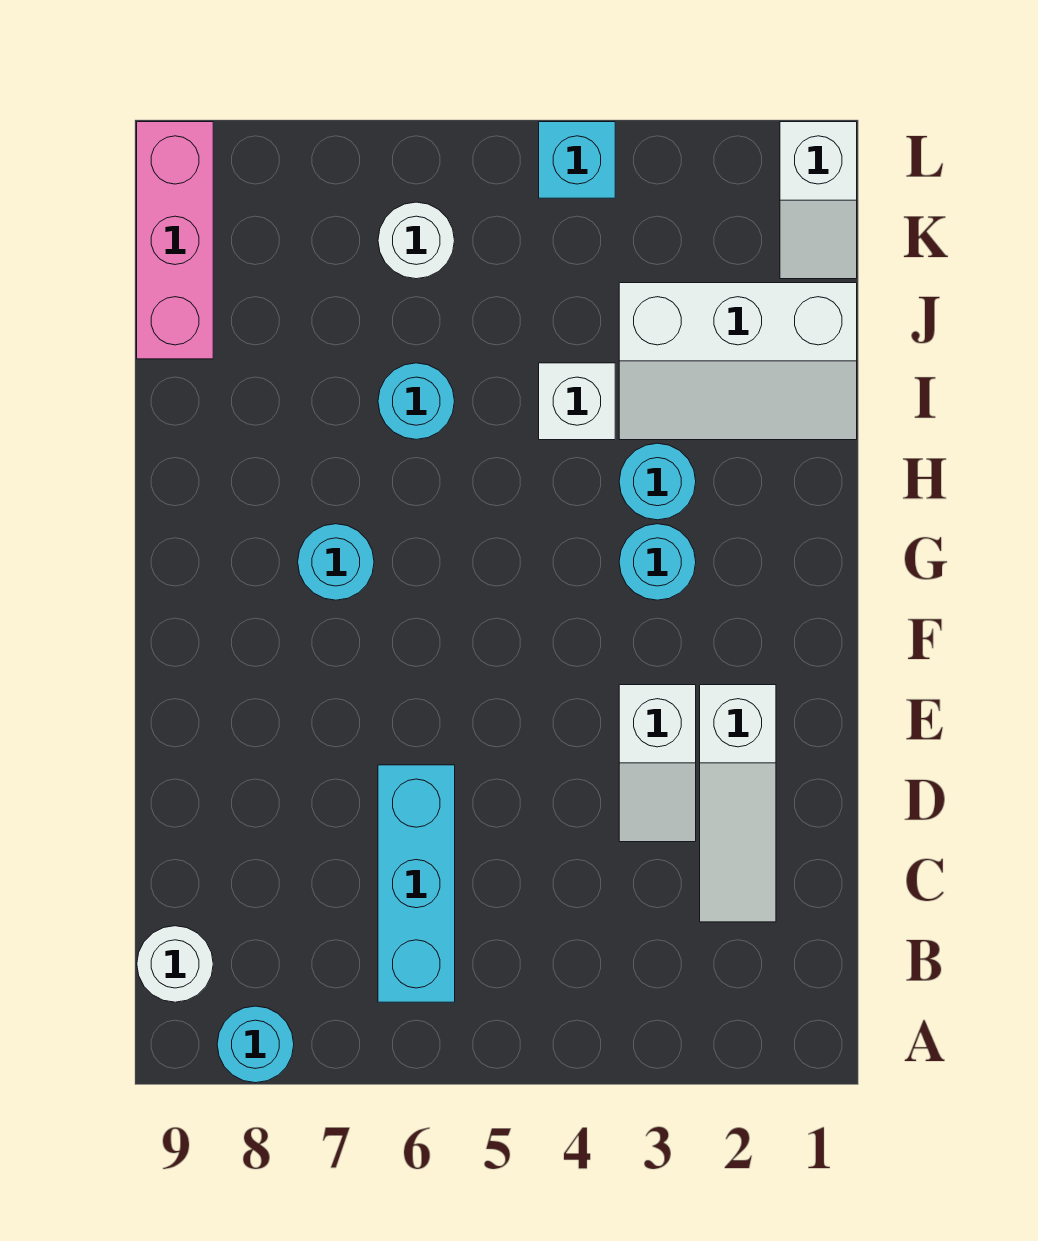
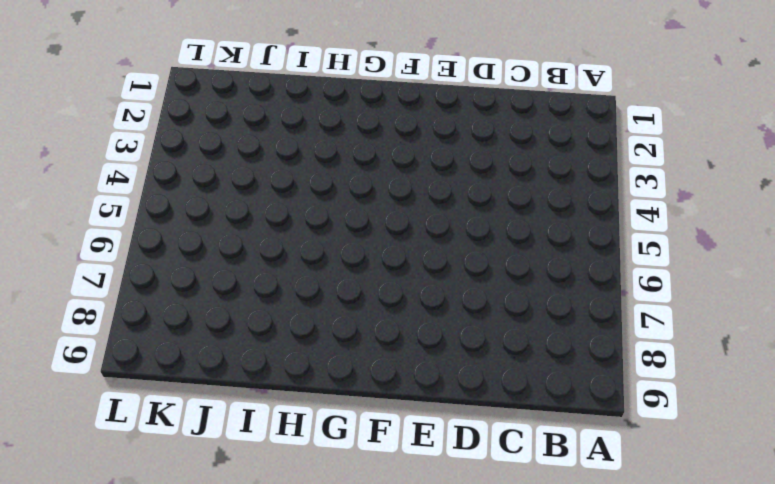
none -> cyan round brick A8 level 1
none -> cyan brick B6:D6 level 1
none -> white round brick B9 level 1

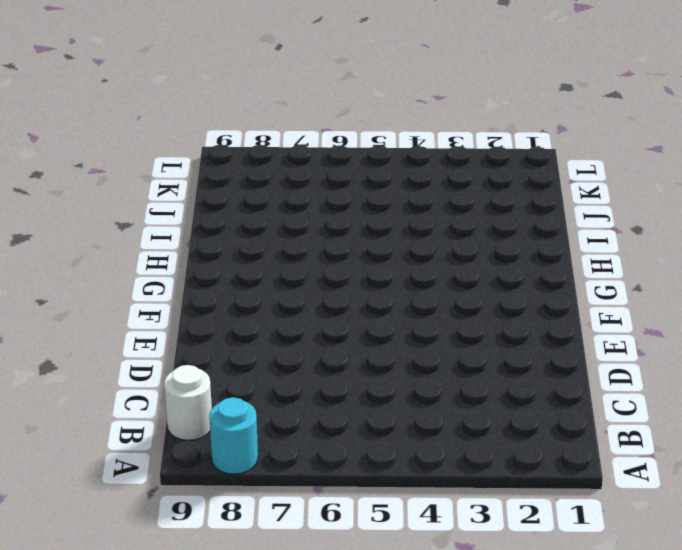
none -> cyan brick B6:D6 level 1
none -> white slope C2:E2 level 1 top E
none -> white slope D3:E3 level 1 top E

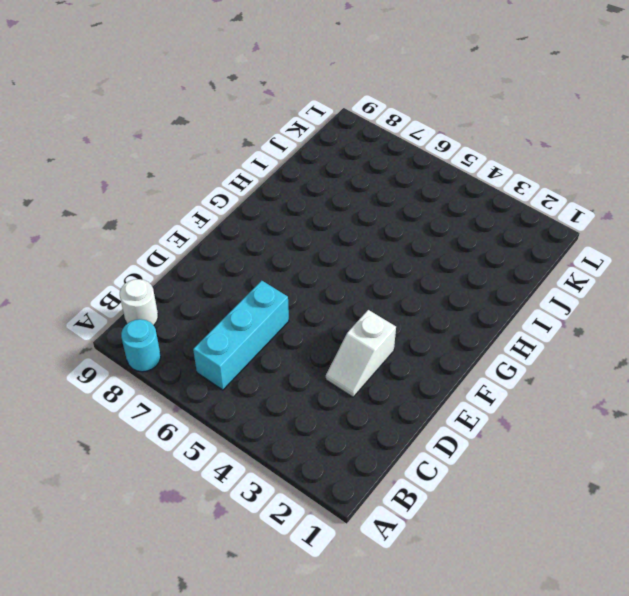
none -> white slope C2:E2 level 1 top E
none -> cyan round brick G3 level 1
none -> cyan round brick G7 level 1

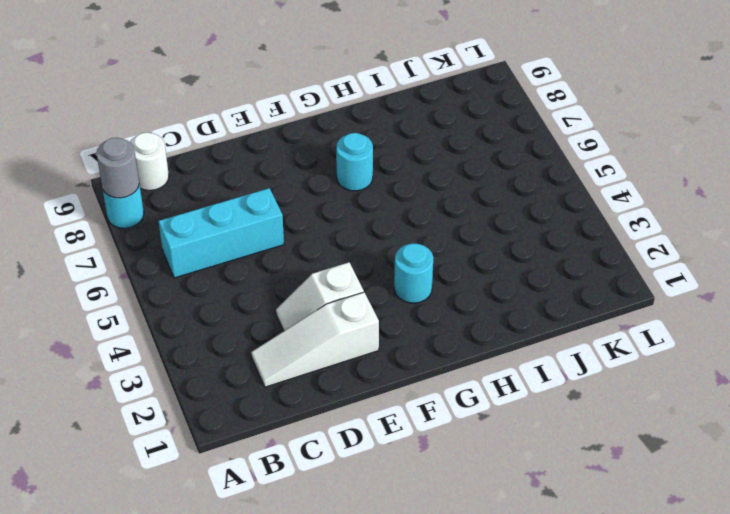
grey round brick A8 level 2 -> none
none -> cyan round brick H3 level 1
none -> white slope I1:J3 level 1 top J
none -> white brick I4 level 1

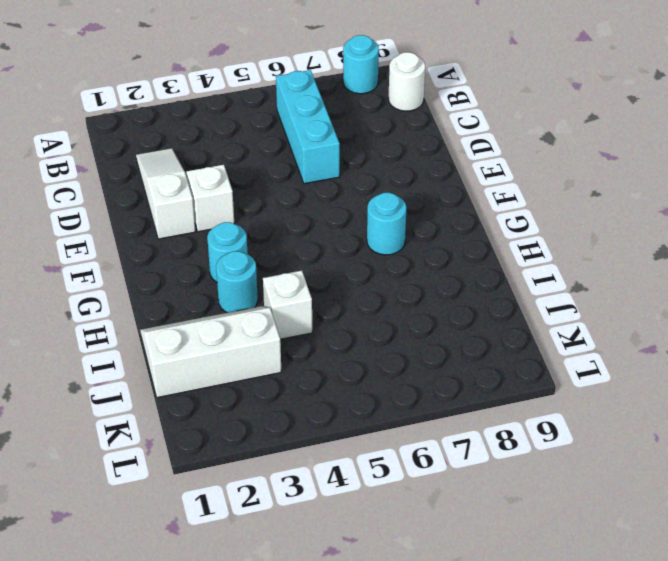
none -> cyan round brick I6 level 1
none -> pink brick J9:L9 level 1
none -> white slope K1:L1 level 1 top L

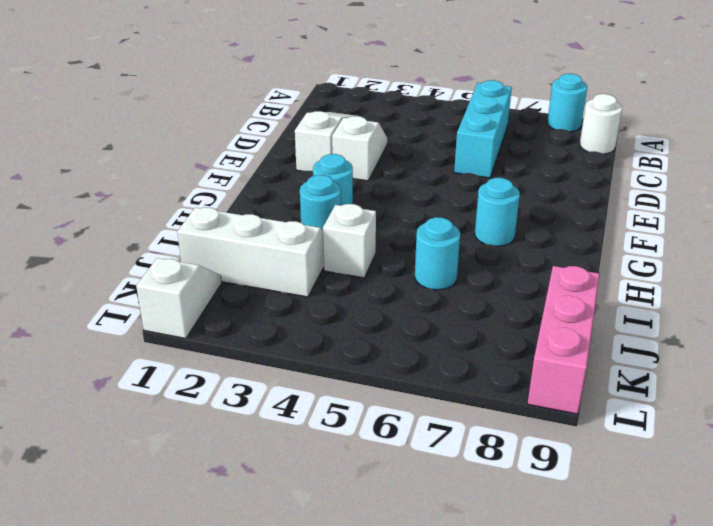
none -> white round brick K6 level 1
none -> cyan brick L4 level 1

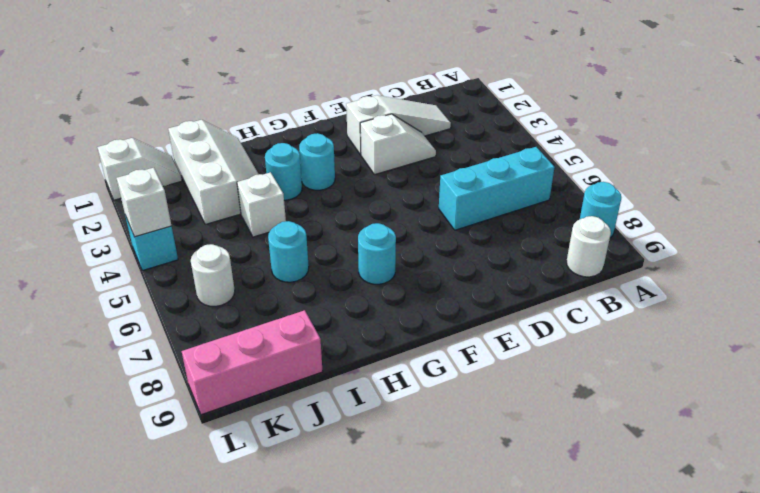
white brick L4 level 2 -> none

